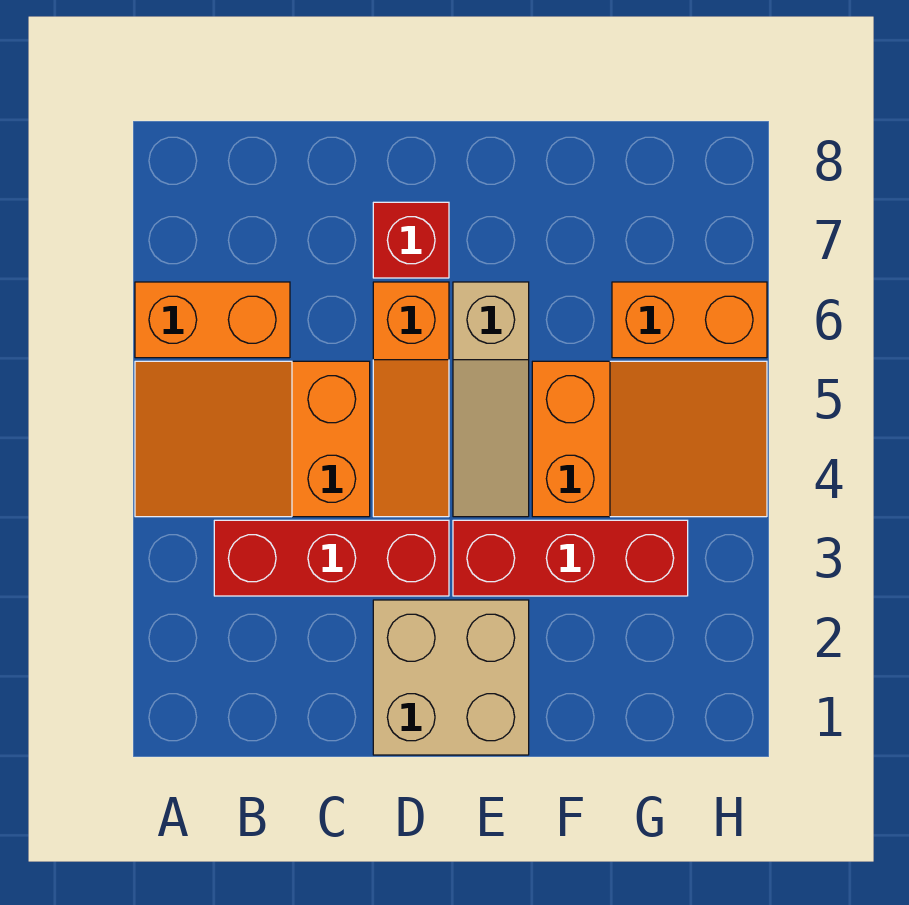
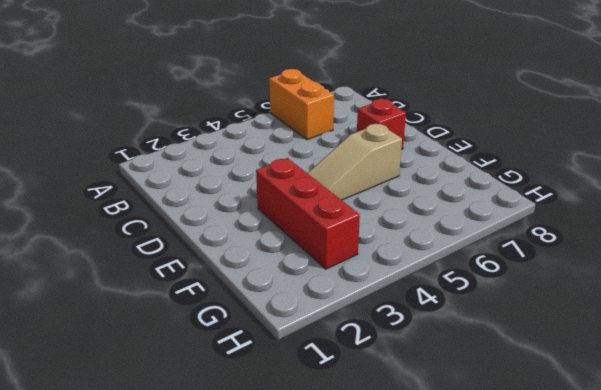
none -> orange slope A4:C5 level 1 top C
none -> red brick B3:D3 level 1

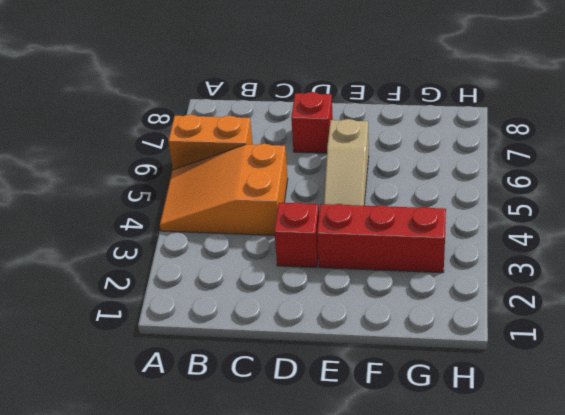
red brick D3 level 1 -> red brick B3:D3 level 1
none -> tan brick D1:E2 level 1
none -> orange slope D4:D6 level 1 top 6

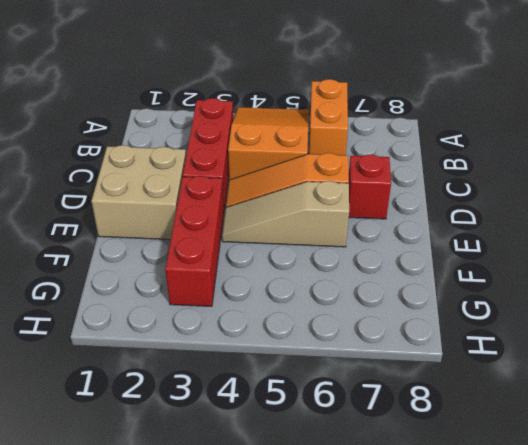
none -> orange slope F4:H5 level 1 top F
none -> orange brick G6:H6 level 1

